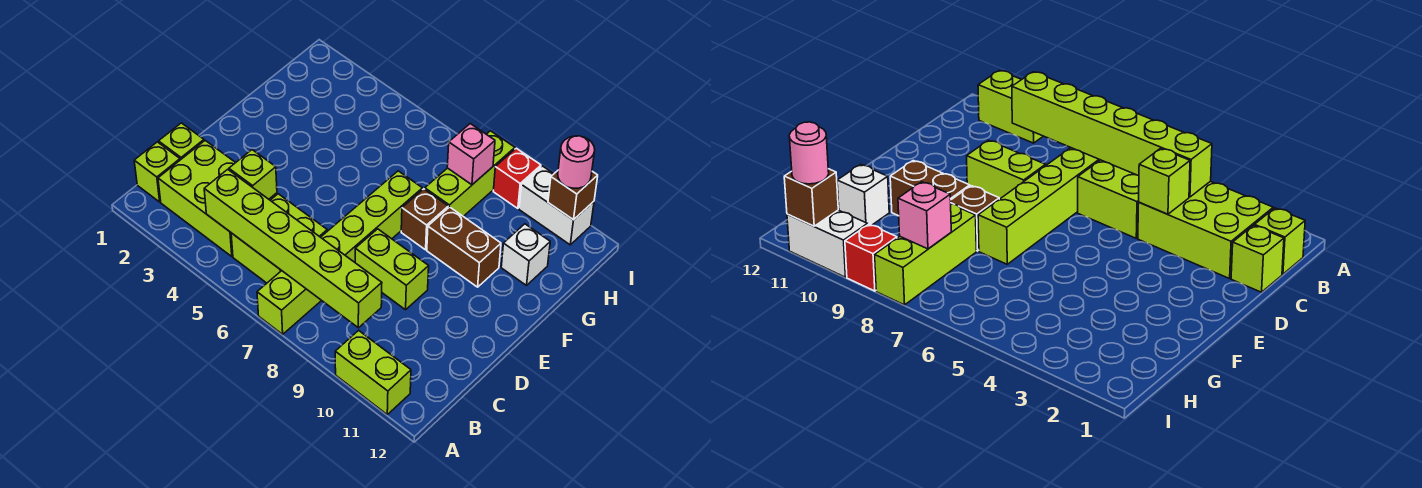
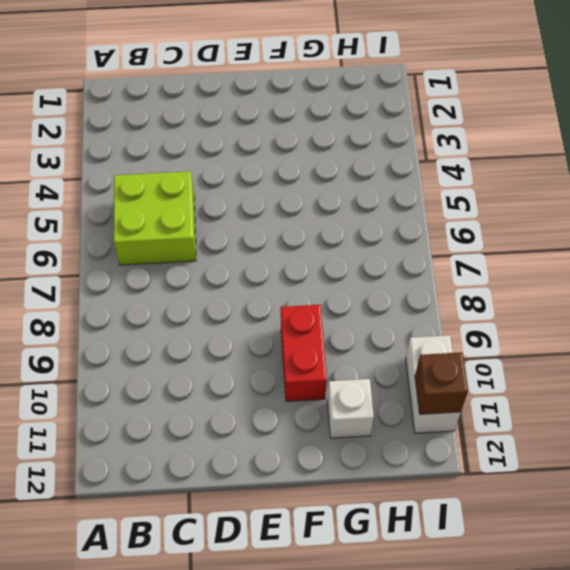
red brick F9:F10 level 1 -> brown brick F9:F10 level 1
none -> lime brick A7:F7 level 1
none -> lime brick A10:A11 level 1
none -> lime brick B1 level 1

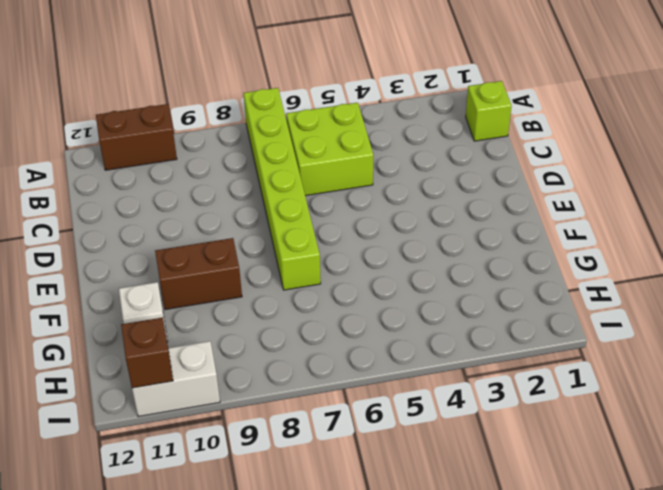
brown brick A10:A11 level 1 -> lime brick A10:A11 level 1
none -> lime brick B2:C4 level 1
none -> lime brick C1 level 1
none -> lime brick D8:D9 level 1

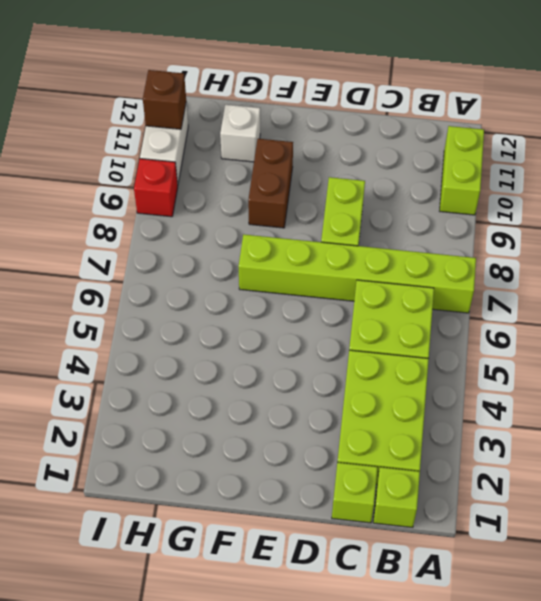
none -> brown brick F8 level 1
none -> lime brick G8:I8 level 1
none -> lime brick B4:B9 level 2

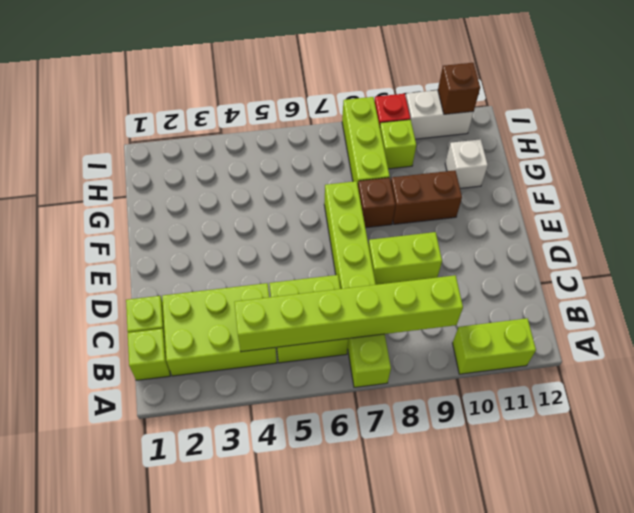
lime brick H9 level 1 -> lime brick C4 level 2
none -> pink brick H8 level 2
none -> pink round brick I11 level 3

